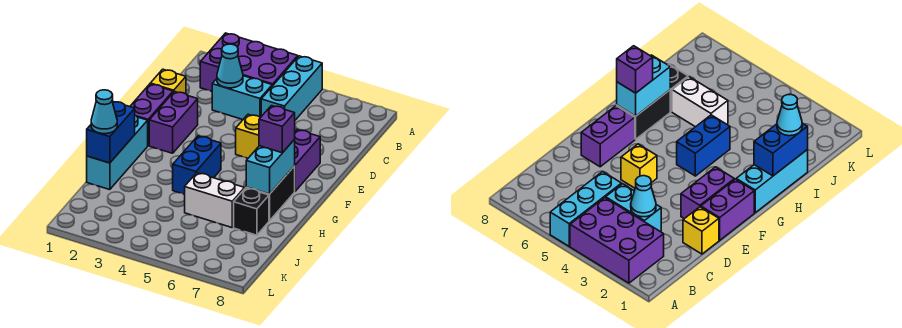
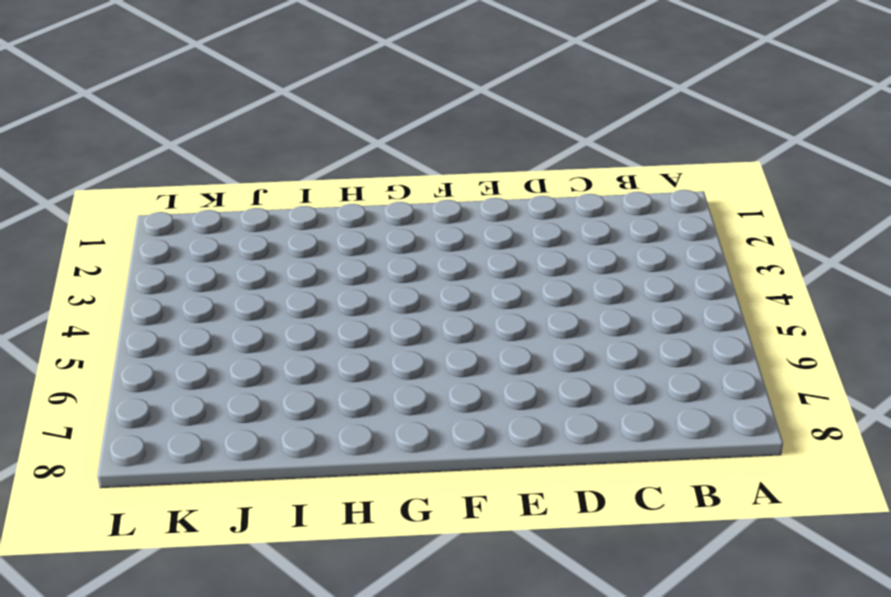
none -> purple brick A2:B4 level 1
none -> cyan brick A5:C5 level 1
none -> cyan brick C3:C4 level 1

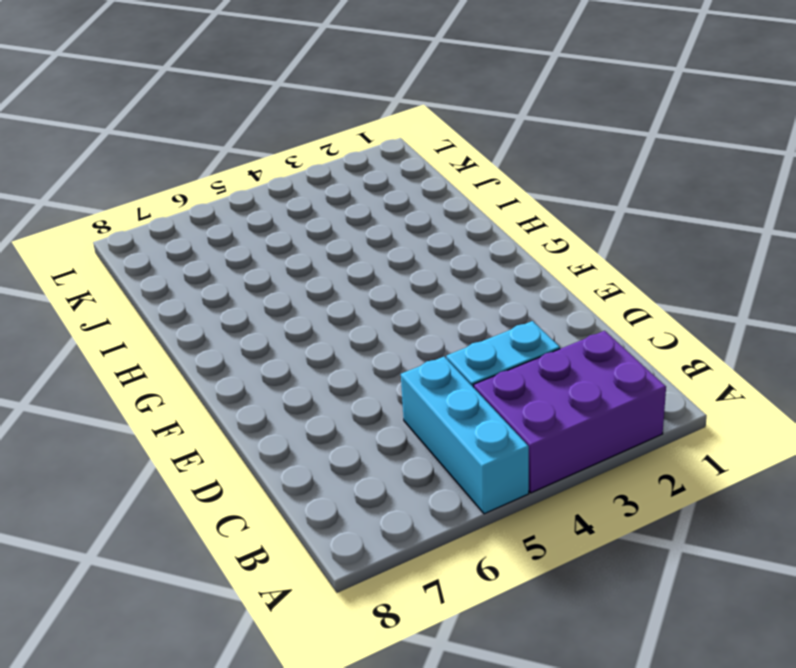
none -> yellow brick D1 level 1
none -> purple brick E1:F1 level 1
none -> purple brick E2:F2 level 1

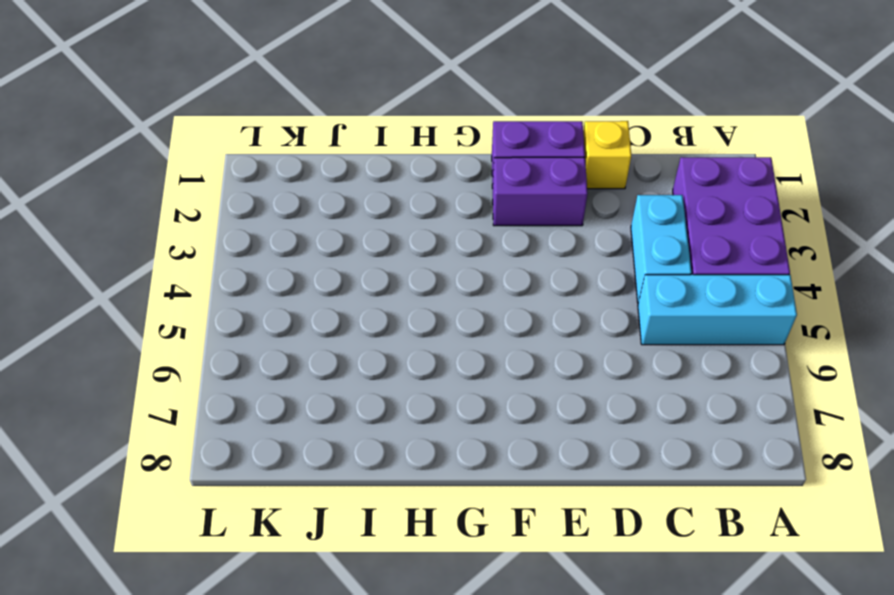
none -> yellow brick E5 level 1
none -> purple brick E7:F7 level 1
none -> cyan brick G1:I1 level 1

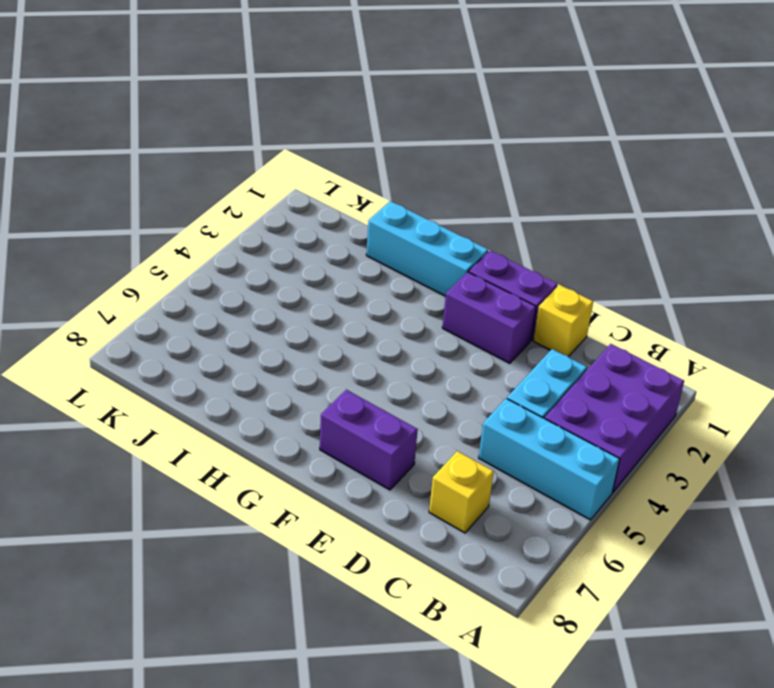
yellow brick C7 level 1 -> yellow brick E5 level 1
none -> blue brick G4:H4 level 1
none -> black brick G7:H7 level 1
none -> white brick I5:I6 level 1

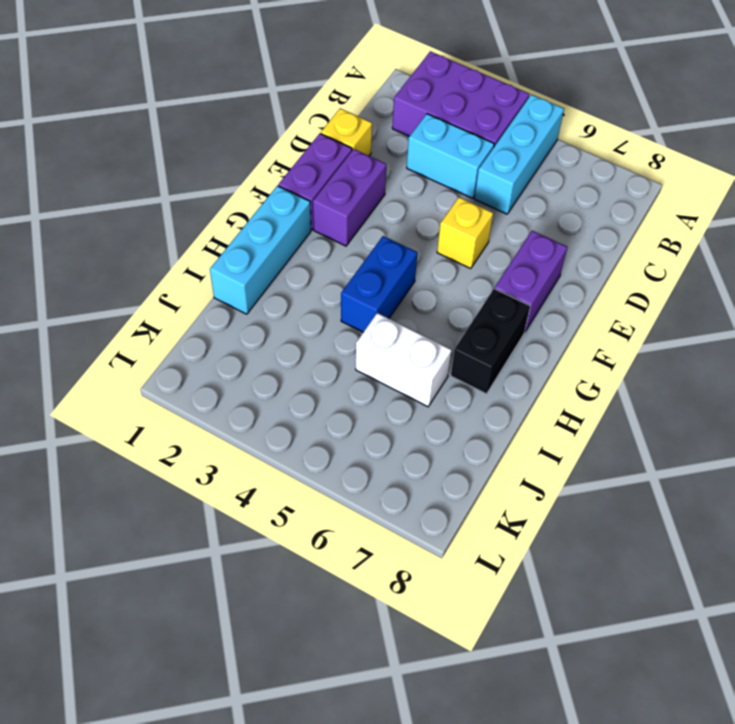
none -> black brick I7 level 1
none -> cyan cone C3 level 2
none -> cyan brick G7:H7 level 2

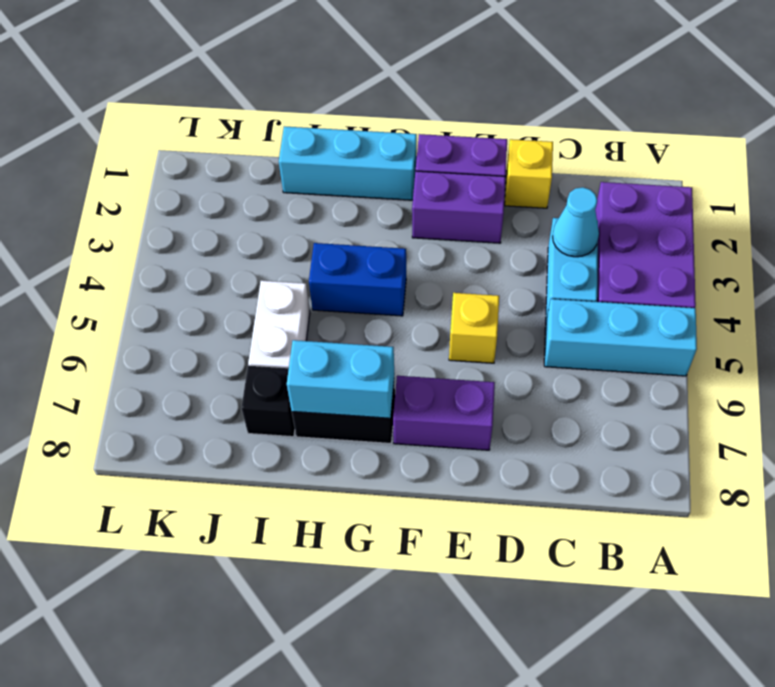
none -> blue brick H1:I1 level 2
none -> purple brick G7 level 3
none -> cyan cone I1 level 3

